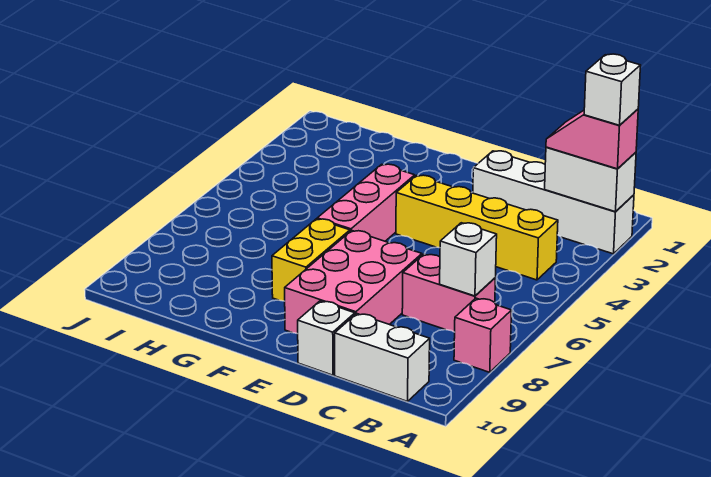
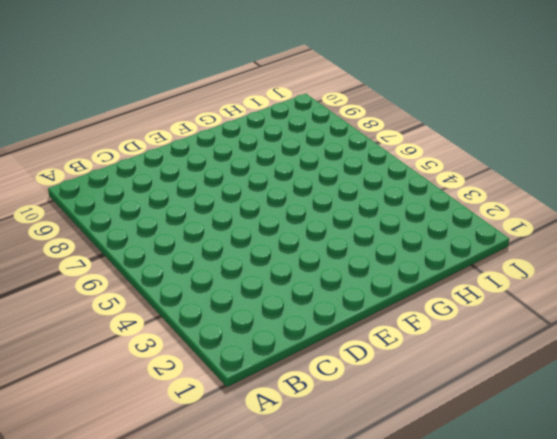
none -> white brick A2:D2 level 1
none -> pink brick A8 level 1
none -> yellow brick B4:E4 level 1

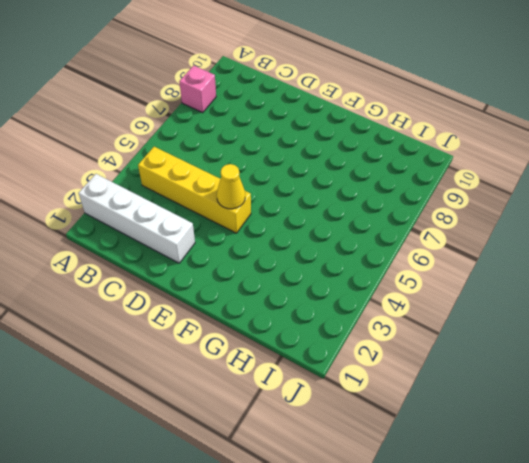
yellow cone E4 level 2 -> none
none -> pink brick B7:C7 level 1
none -> white brick B10:C10 level 1
none -> pink brick D7:E9 level 1

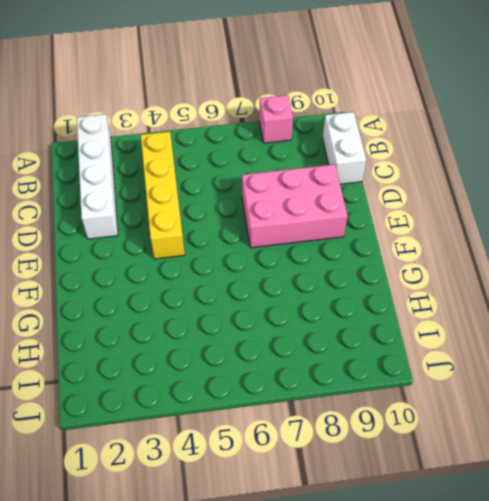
none -> pink brick B7:C7 level 1
none -> white brick D10 level 1
none -> pink brick F4:F6 level 1

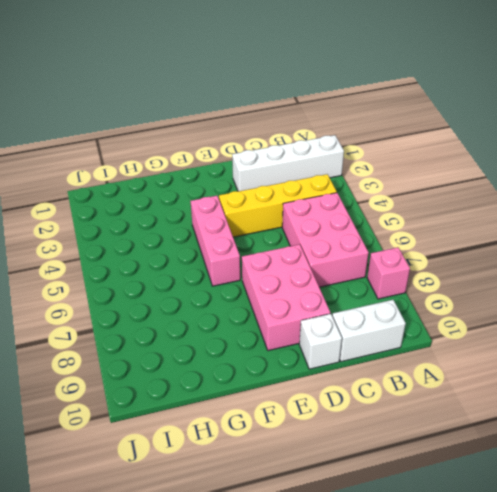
pink brick B5:C7 level 1 -> pink brick B7:C7 level 1
none -> yellow brick F7:F8 level 1
none -> white brick A2:B2 level 2
none -> white brick B7 level 2

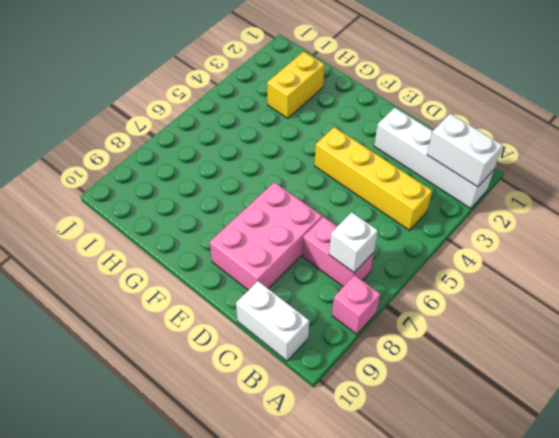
yellow brick H2:H3 level 1 -> yellow brick F7:F8 level 1
none -> white brick D10 level 1
none -> pink brick F4:F6 level 1
none -> pink slope A2:B2 level 3 top A

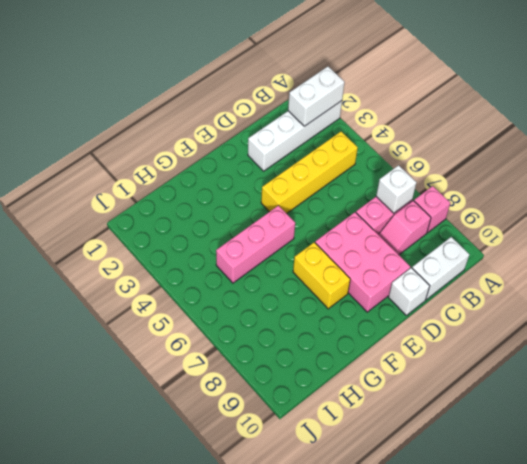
pink slope B8:C8 level 1 top B -> pink slope A2:B2 level 3 top A
pink brick F5:H5 level 1 -> pink brick F4:F6 level 1
none -> white brick A2 level 4

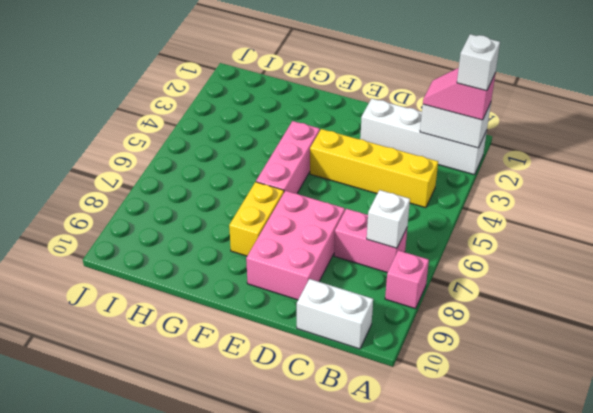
none -> white brick D10 level 1

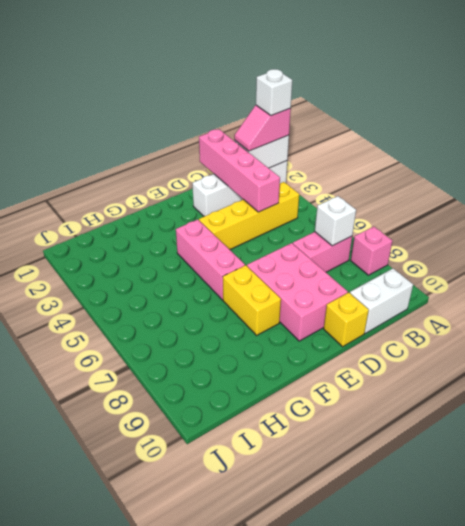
pink brick C1:C4 level 2 -> none
yellow brick D10 level 1 -> white brick D10 level 1

